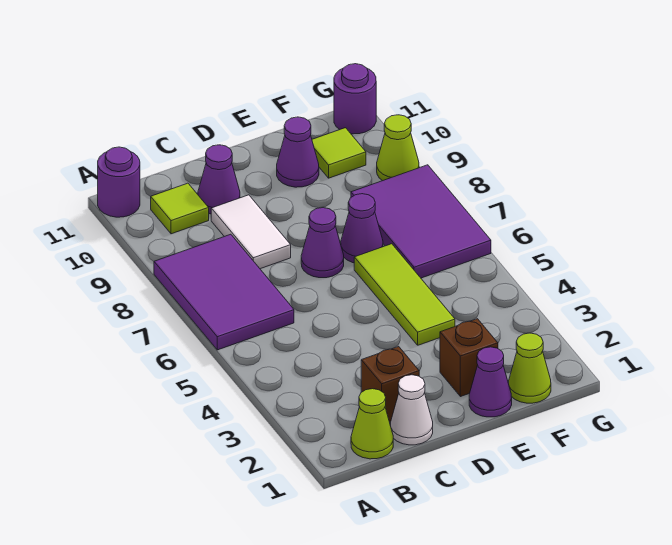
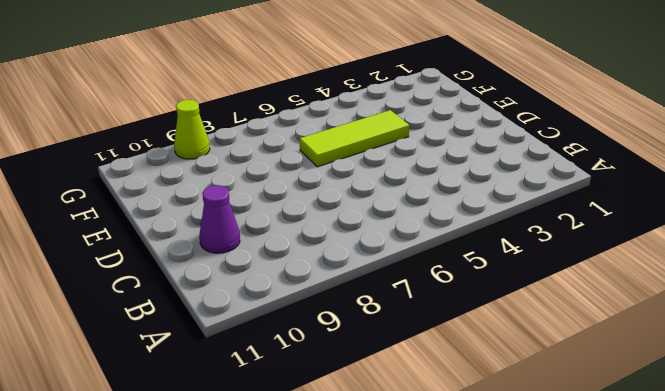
none -> purple tile A6:B8 level 1
none -> purple round brick A11 level 1
none -> lime cone B1 level 1

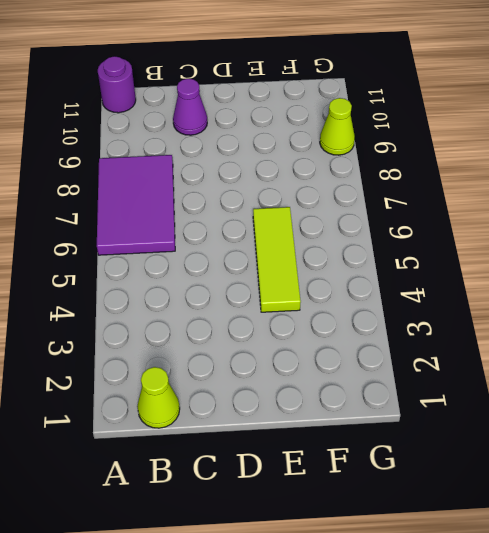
none -> lime tile B10 level 1
none -> white cone C1 level 1
none -> brown brick C2 level 1

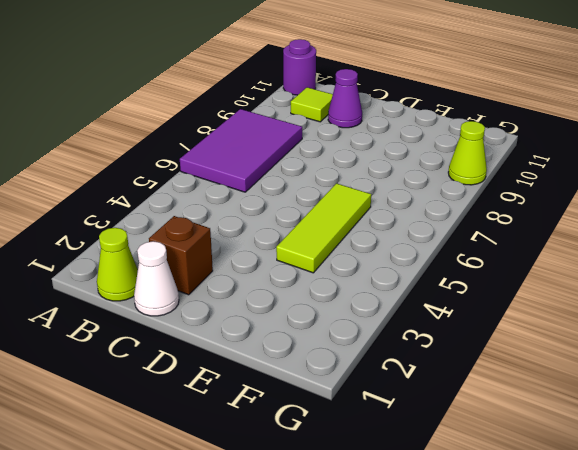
none -> white tile C8:C9 level 1
none -> purple cone D7 level 1
none -> purple cone E1 level 1

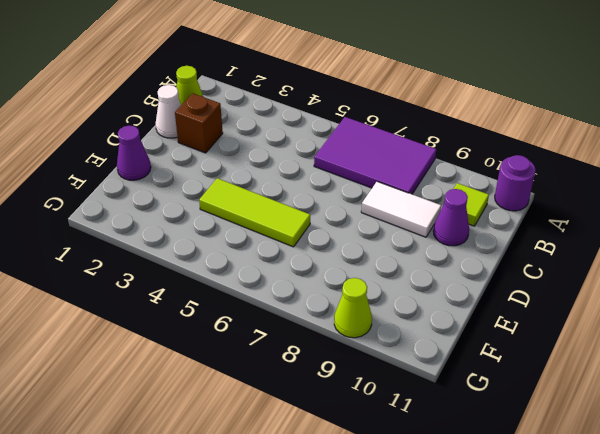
none -> purple cone D7 level 1
none -> brown brick E2 level 1
none -> purple cone E7 level 1

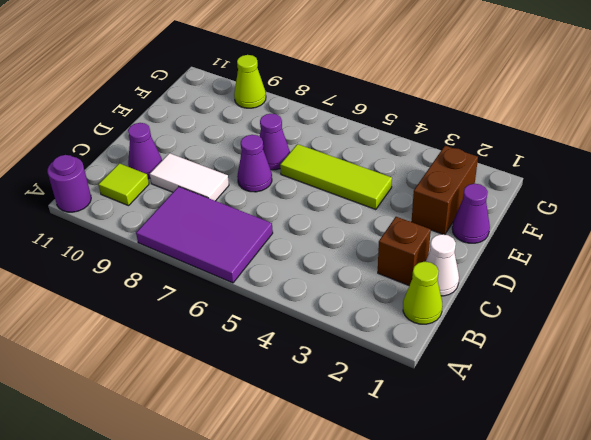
brown brick E2:F2 level 1 -> brown brick E2 level 1
none -> purple cone E10 level 1
none -> lime cone F1 level 1
none -> purple tile F6:G8 level 1

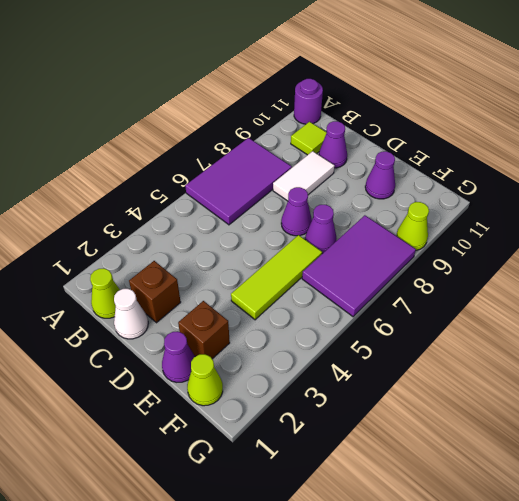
none -> lime tile F10 level 1
none -> purple round brick G11 level 1

